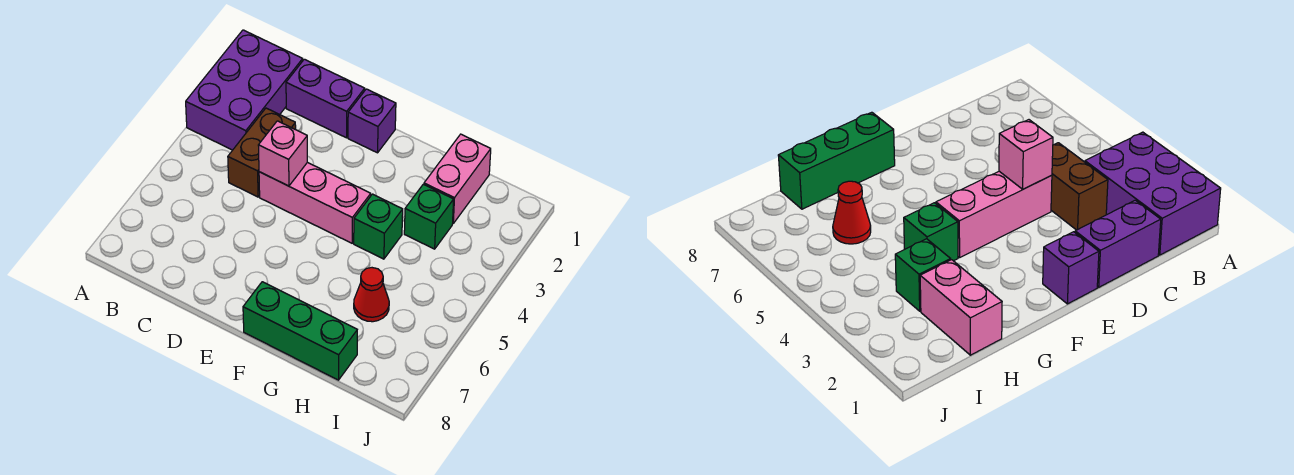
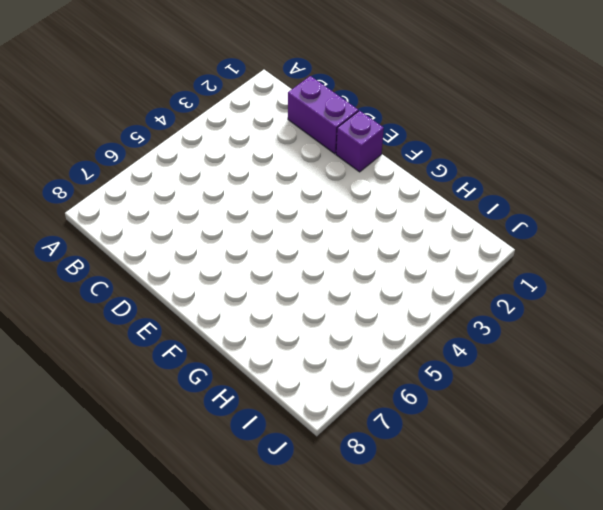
none -> purple brick A1:B3 level 1
none -> brown brick C3:C4 level 1

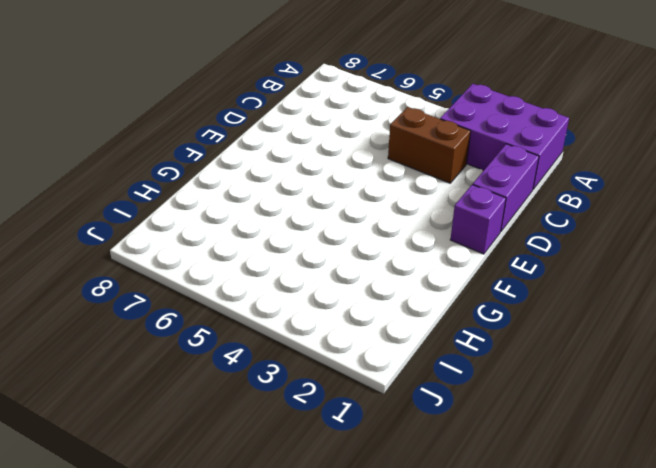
none -> pink brick D4:F4 level 1
none -> green brick F8:H8 level 1

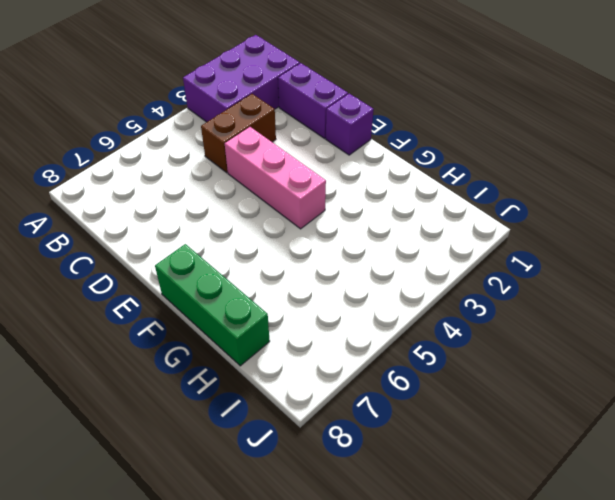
none -> green brick G4 level 1
none -> pink brick H1:H2 level 1

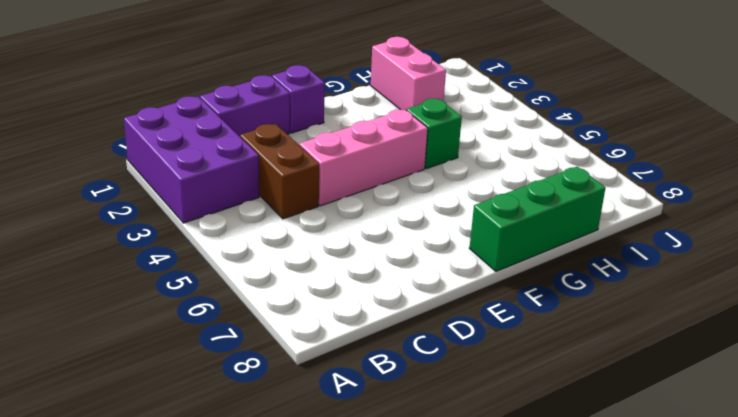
none -> green brick H3 level 1
none -> red cone H6 level 1

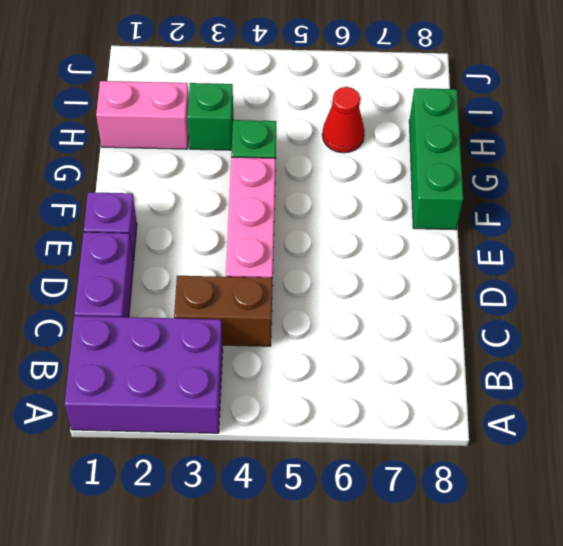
none -> pink brick D4 level 2

